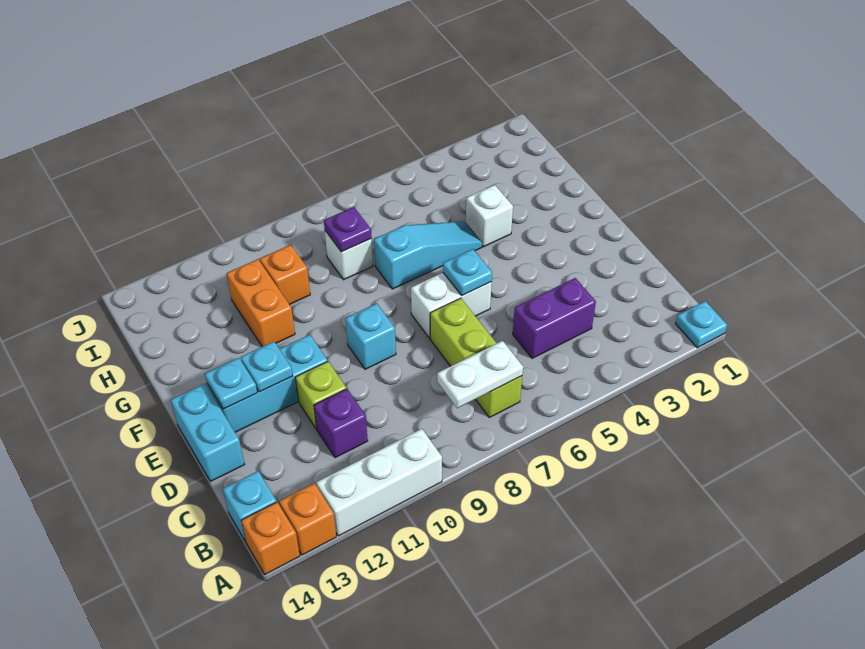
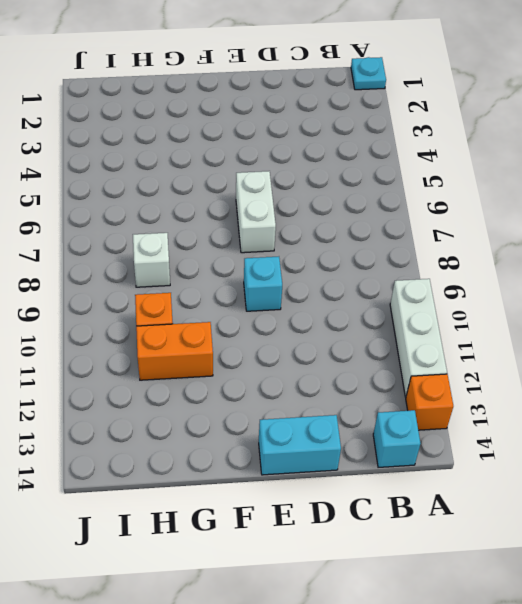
none -> orange brick A14 level 1
none -> lime brick B7:D7 level 1
none -> purple brick C4:C5 level 1

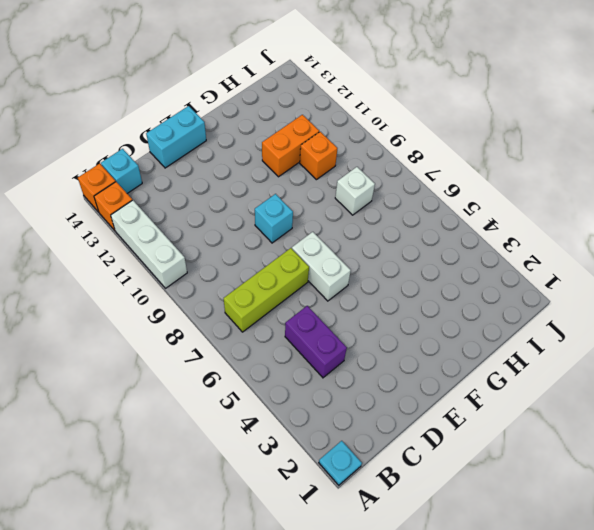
none -> purple brick C11 level 1
none -> lime brick D11 level 1
none -> cyan brick E11:E13 level 1

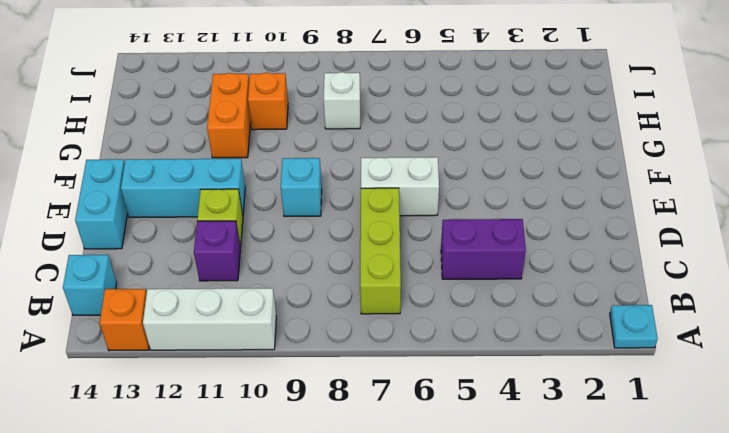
none -> orange brick A14 level 1
none -> white brick G4 level 1
none -> cyan slope G5:G7 level 1 top 7

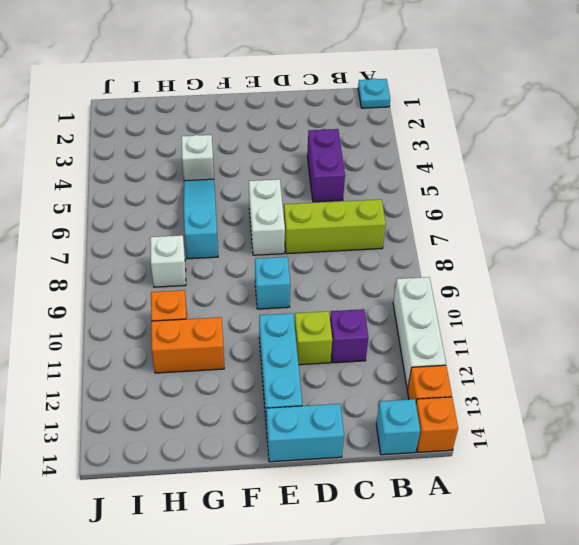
none -> white plate B7:B8 level 2
none -> cyan plate E6 level 2
none -> cyan plate E12 level 2

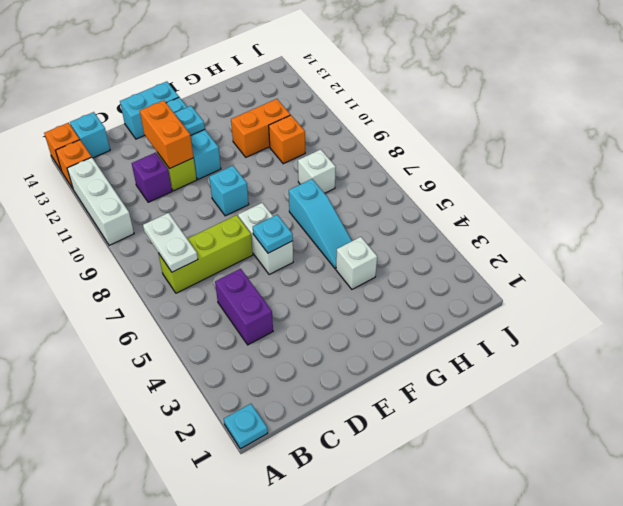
orange brick D11:D12 level 2 -> none
none -> cyan plate E13 level 2
none -> purple plate H8 level 2

